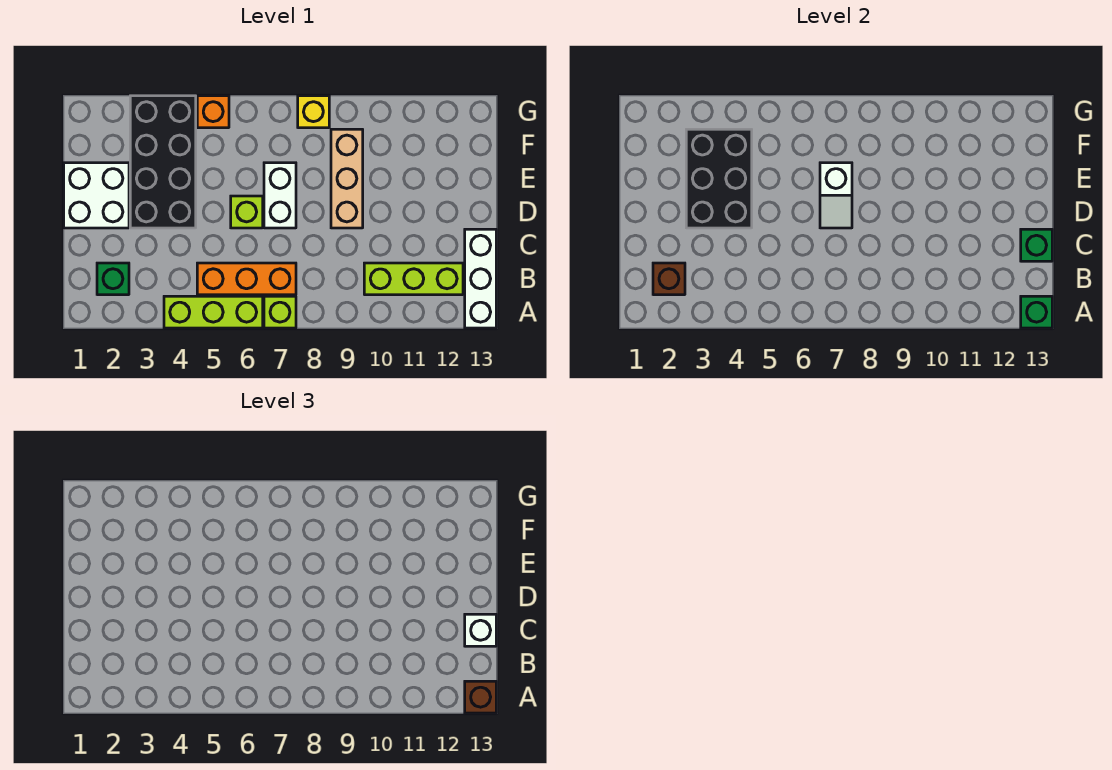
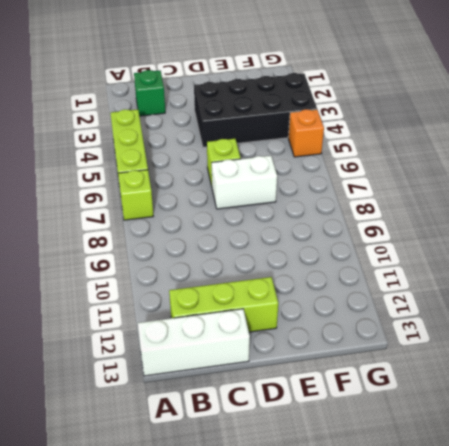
lime brick B12:D12 level 1 -> lime brick B10:B12 level 1
none -> orange brick B5:B7 level 1
none -> white brick D1:E2 level 1
none -> tan brick D9:F9 level 1

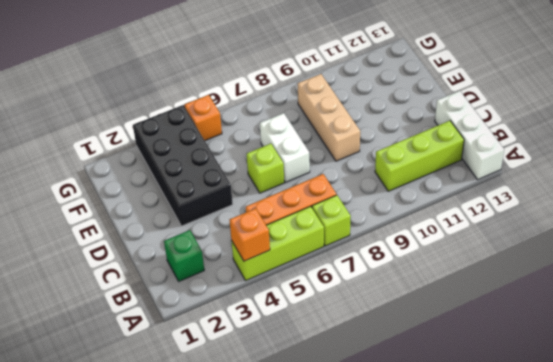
orange brick A4 level 2 -> none
none -> white brick D1:E2 level 1
none -> yellow brick G8 level 1
none -> green brick A13 level 2

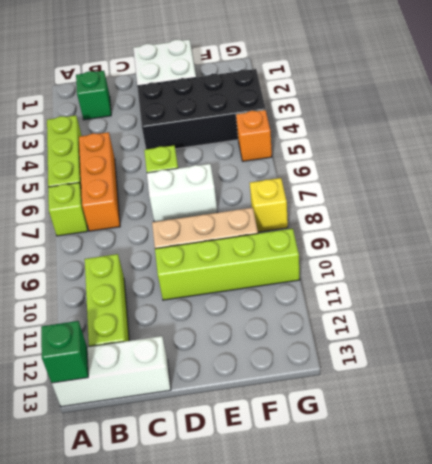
lime brick D10:G10 level 1 -> none
none -> brown brick B2 level 2
none -> green brick C13 level 2
none -> black brick D3:F4 level 2

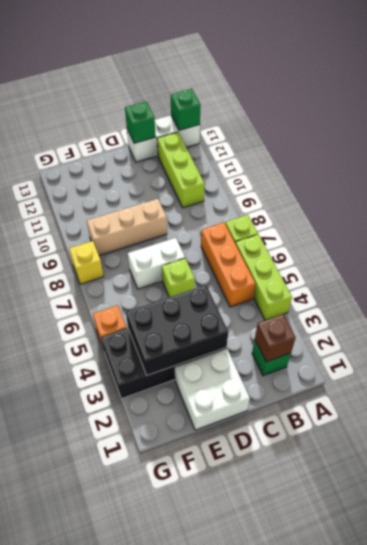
none -> white slope D7:E7 level 2 top E
none -> brown brick A13 level 3
none -> white brick C13 level 3

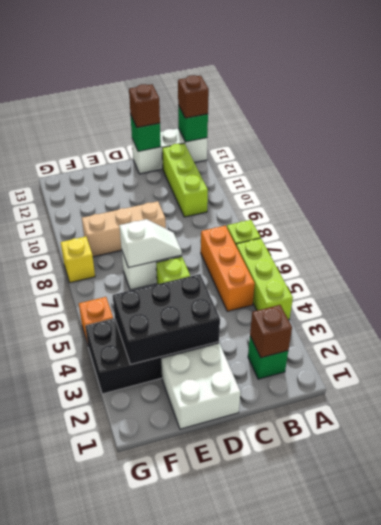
brown brick C13 level 3 -> white brick C13 level 3

